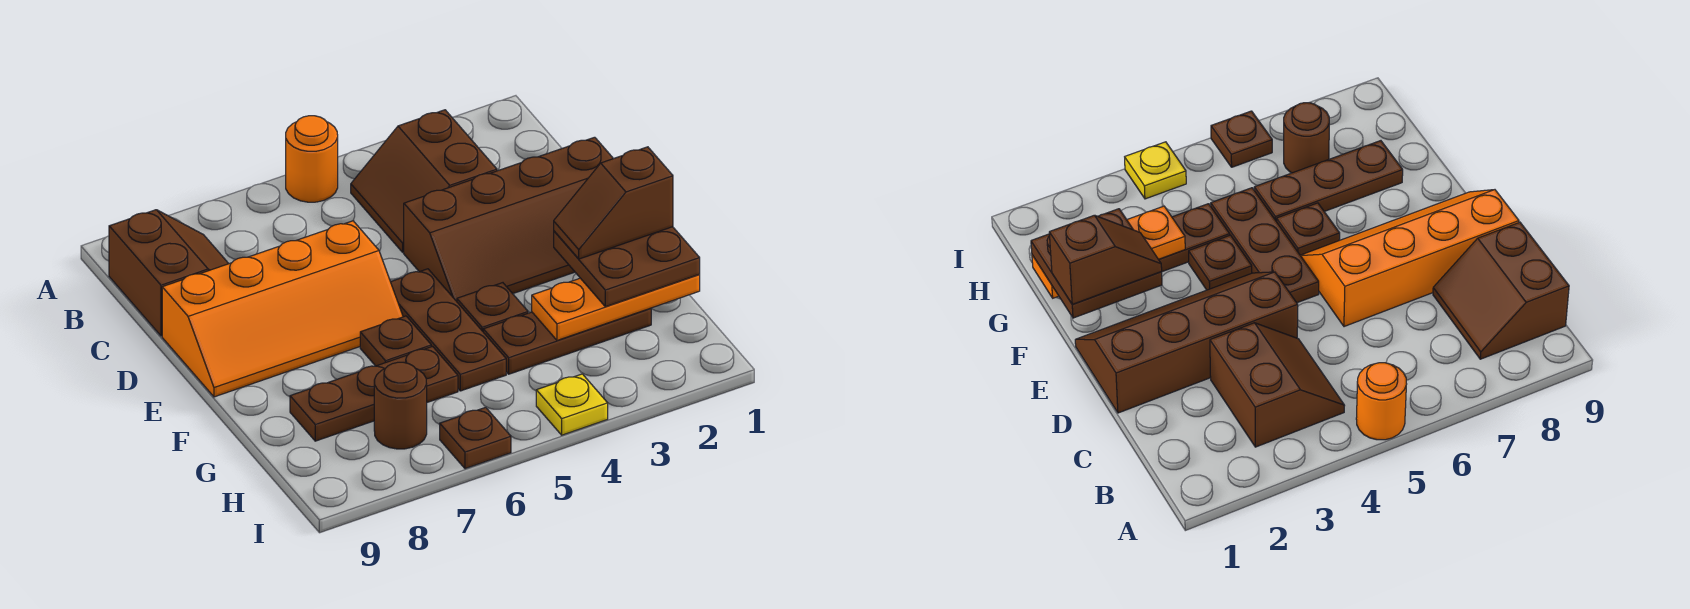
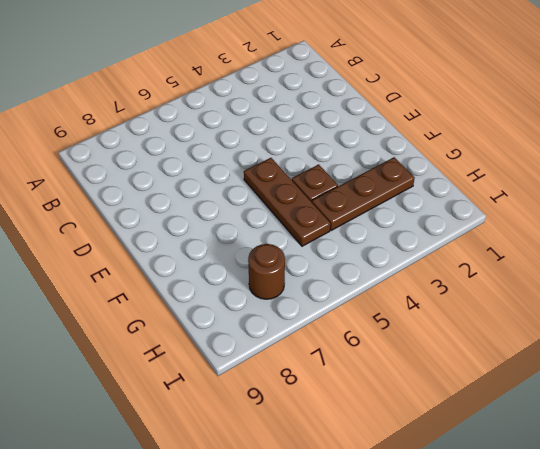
none -> orange round brick A5 level 1
none -> brown slope B3:C4 level 1 top 3
none -> brown slope B8:C9 level 1 top 9

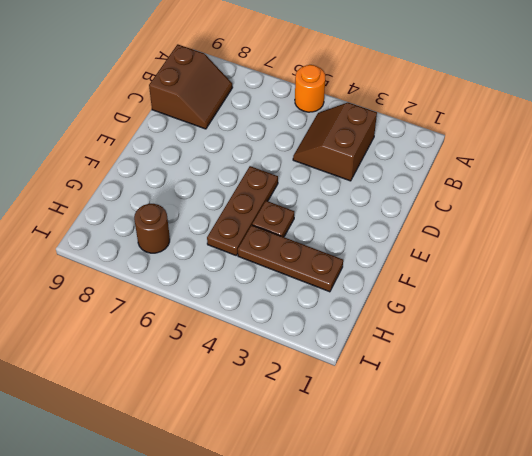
none -> brown slope D1:E4 level 1 top D
none -> orange slope D6:E9 level 1 top D
none -> brown plate F6 level 1

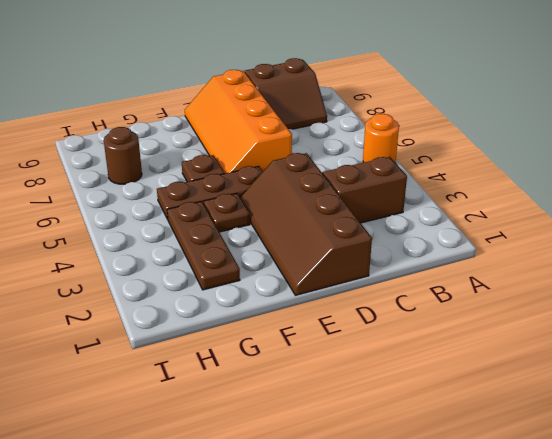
none -> brown plate G6:G8 level 1
none -> yellow plate I4 level 1
none -> brown plate I6 level 1

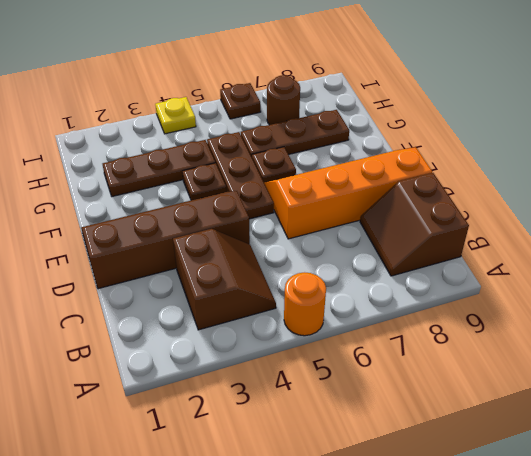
none -> orange plate G1:G3 level 2
none -> brown plate F1:G2 level 3
none -> brown slope F1:F2 level 4 top 1

